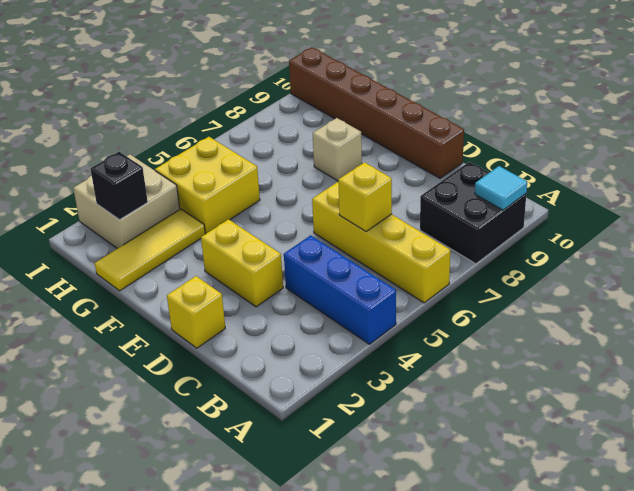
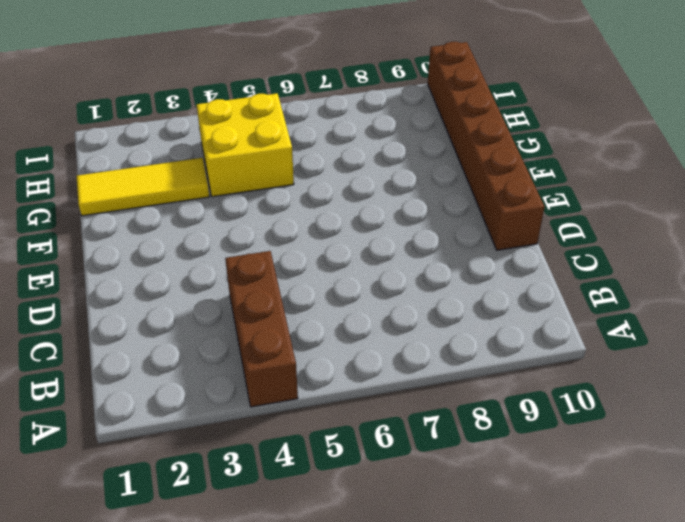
brown brick A4:C4 level 1 -> blue brick A4:C4 level 1
none -> yellow brick A6:D6 level 1
none -> black brick A8:B9 level 1
none -> yellow brick D1 level 1

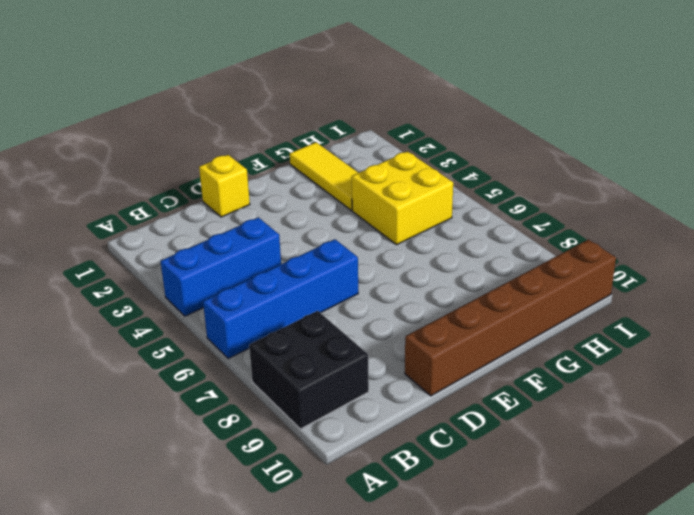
blue brick A6:D6 level 1 -> yellow brick A6:D6 level 1
none -> yellow brick D3:E3 level 1
none -> tan brick F8 level 1
none -> tan brick H2:I3 level 1

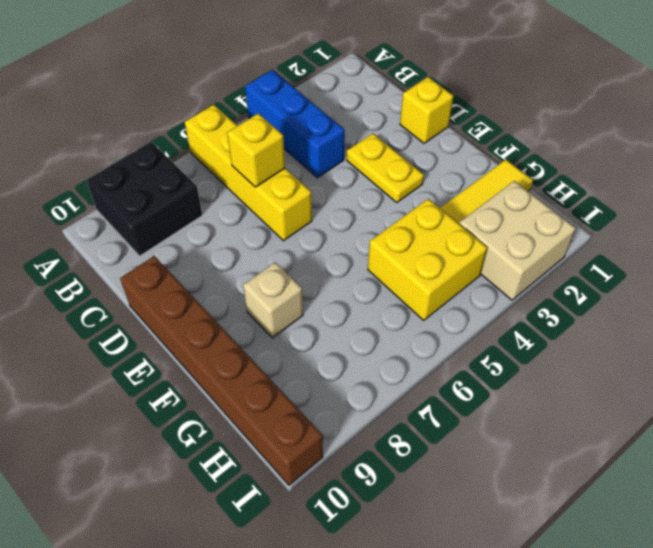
yellow plate D3:E3 level 1 -> yellow brick D3:E3 level 1
none -> cyan tile A9 level 2
none -> black brick H2 level 2

